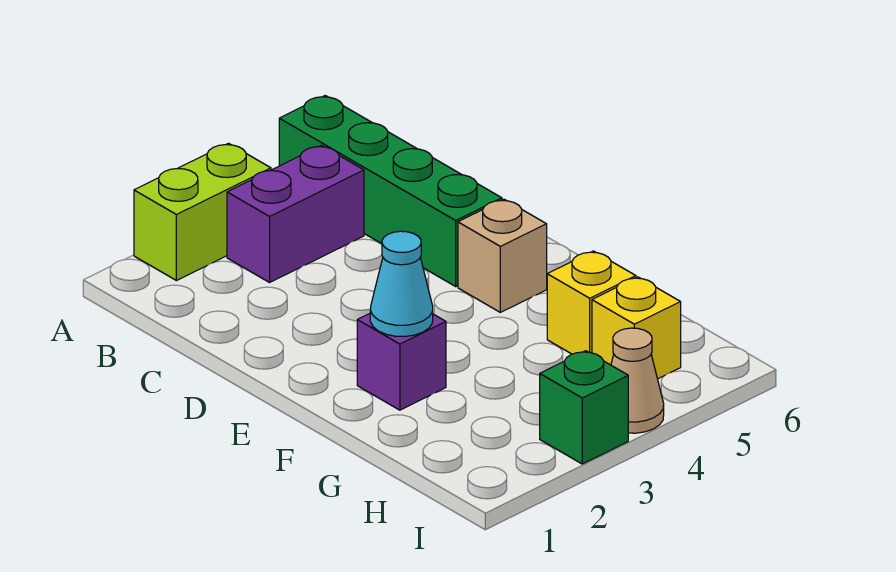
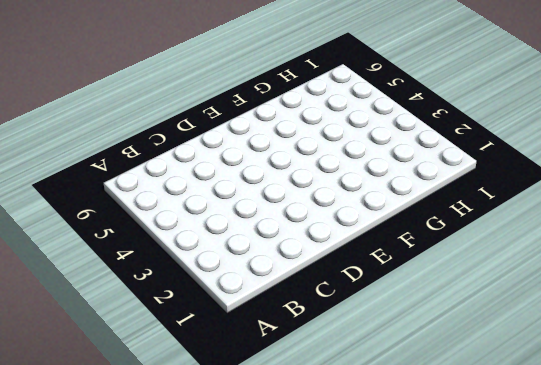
none -> lime brick A2:A3 level 1
none -> green brick A5:D5 level 1

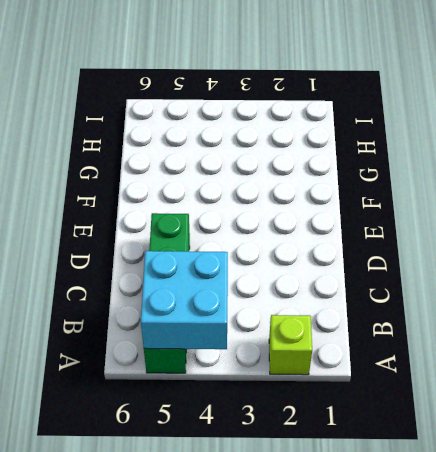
lime brick A2 level 1 -> lime brick A2:A3 level 1
cyan brick A4:B5 level 2 -> none
none -> purple brick B3:B4 level 1
none -> tan brick E5 level 1

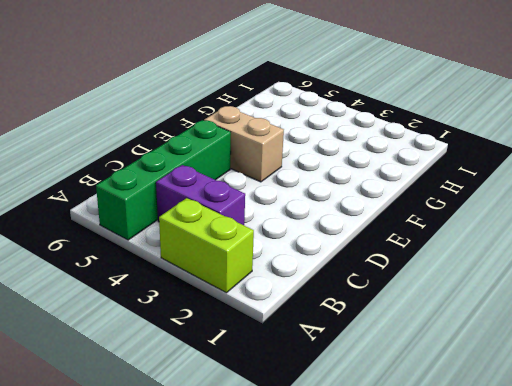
tan brick E4:E5 level 1 -> tan brick E5 level 1
none -> purple brick F2 level 1
none -> yellow brick G5 level 1

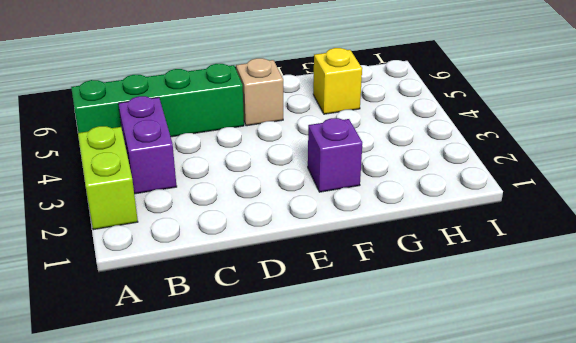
none -> yellow brick H5 level 1
none -> green brick I3 level 1

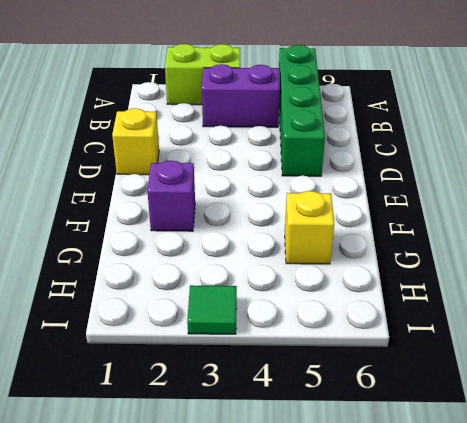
yellow brick D1 level 1 -> yellow brick H5 level 1
green tile I3 level 1 -> green brick I3 level 1
none -> tan brick E5 level 1
none -> tan cone I4 level 1

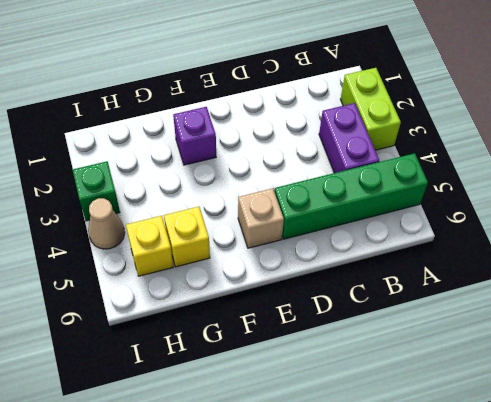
none -> cyan cone F2 level 2

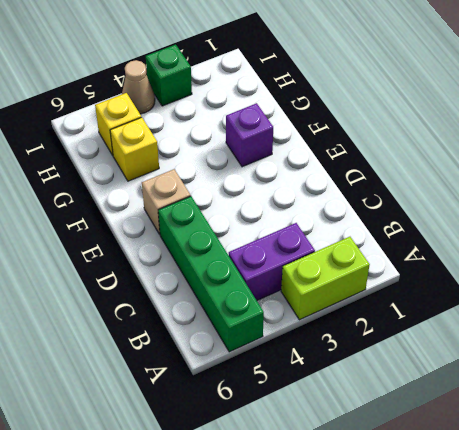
none -> cyan cone F2 level 2

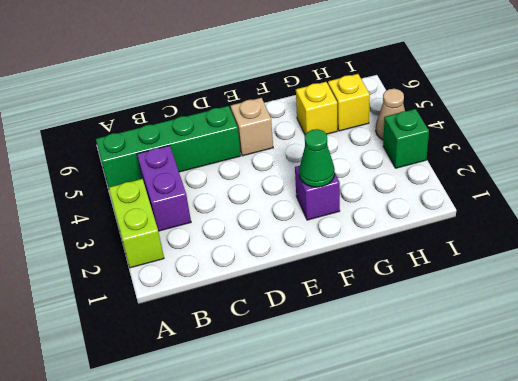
green cone F2 level 2 -> cyan cone F2 level 2

